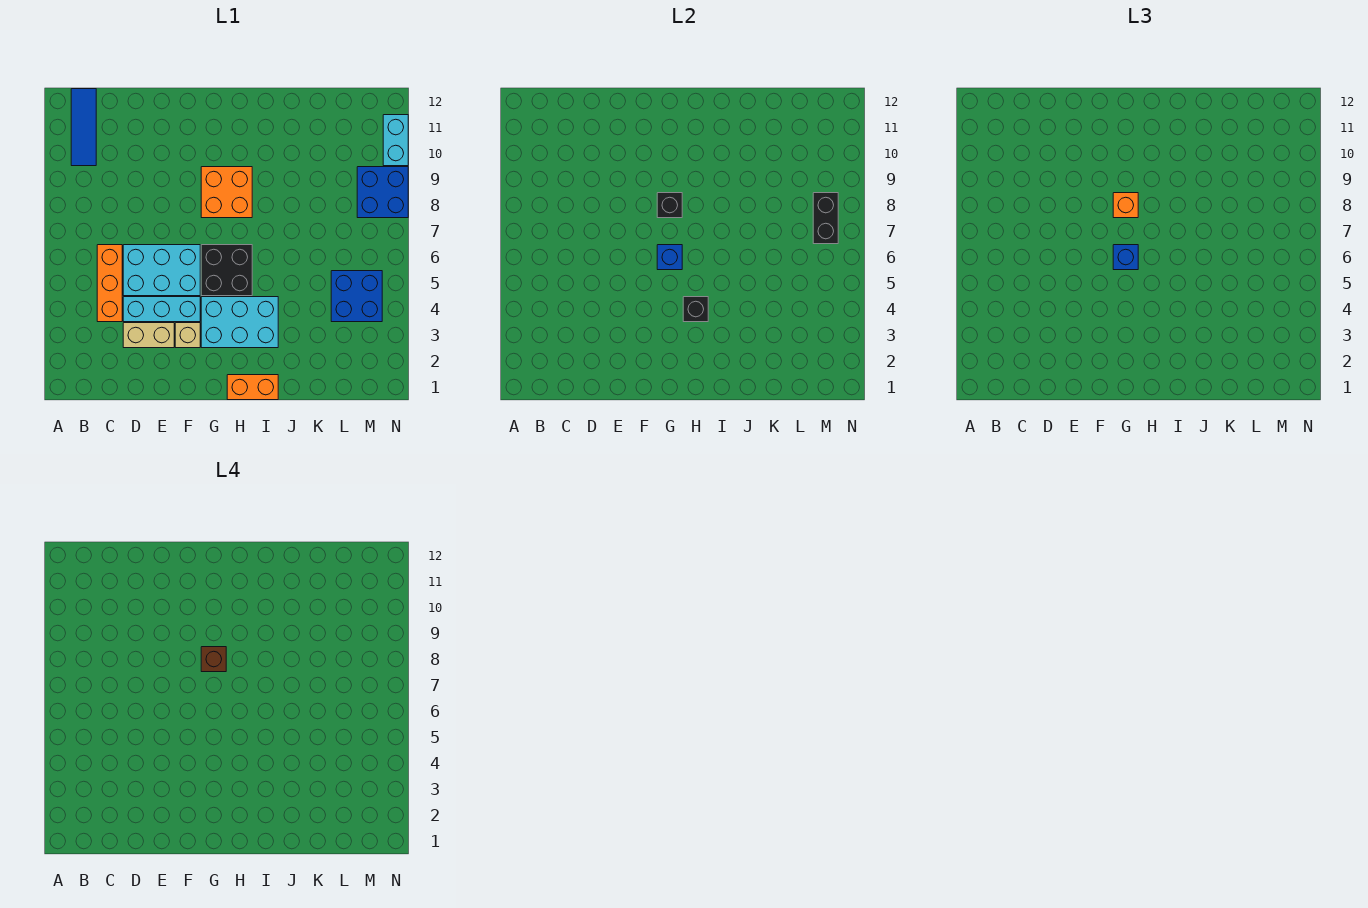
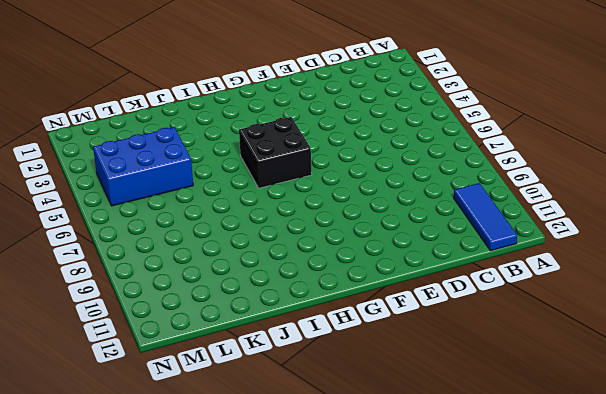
blue brick K4:M5 level 1 -> blue brick L4:M5 level 1
none -> orange brick C4:C6 level 1
none -> tan brick D3:E3 level 1
none -> cyan brick D4:F4 level 1

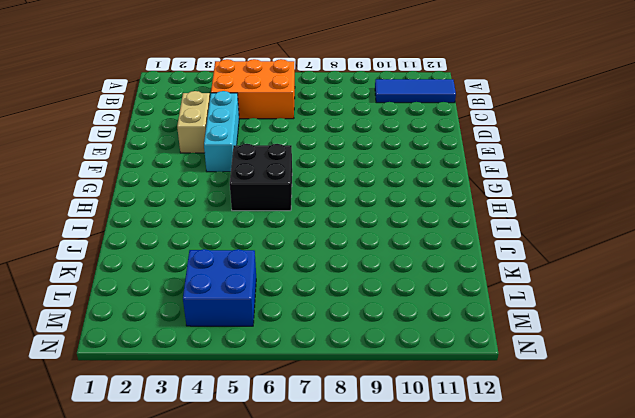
orange brick B4:C6 level 1 -> orange brick C4:C6 level 1
none -> cyan brick D5:F6 level 1
none -> tan brick F3 level 1
none -> cyan brick G3:I4 level 1

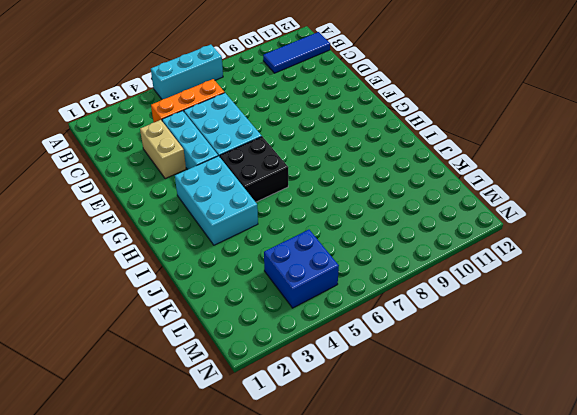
cyan brick A5:A7 level 1 -> none
none -> tan brick F3 level 1
none -> orange brick G8:H9 level 1
none -> orange brick H1:I1 level 1

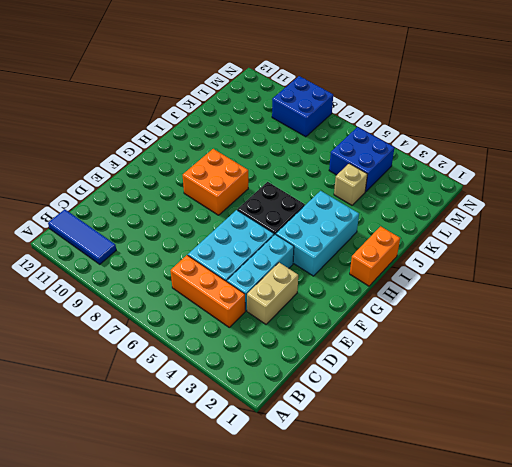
tan brick K4 level 1 -> tan brick F3 level 1
none -> cyan brick N10:N11 level 1
none -> blue brick G6 level 2
none -> black brick G8 level 2

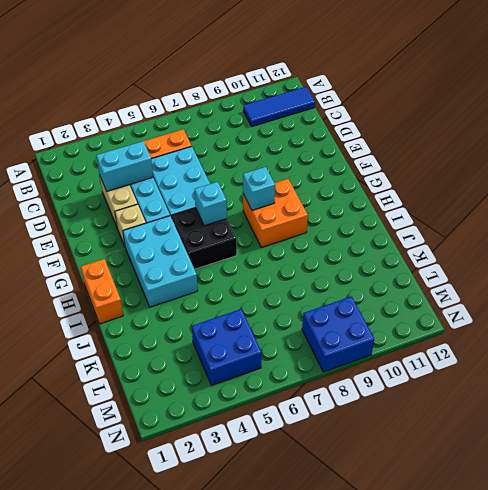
cyan brick D3:D4 level 2 -> cyan brick N10:N11 level 1
cyan brick G6 level 2 -> blue brick G6 level 2
cyan brick G8 level 2 -> black brick G8 level 2
none -> black brick H4 level 2
none -> black brick M7:M8 level 2
none -> blue brick G6 level 3

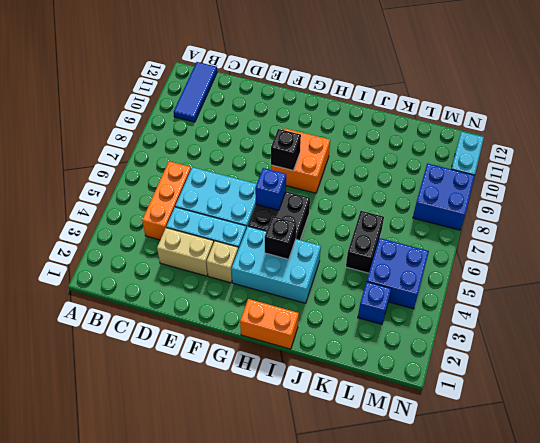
black brick K5:K6 level 1 -> black brick M7:M8 level 2
blue brick L3 level 1 -> blue brick G6 level 3
none -> orange brick G8 level 3
none -> brown brick G8 level 4

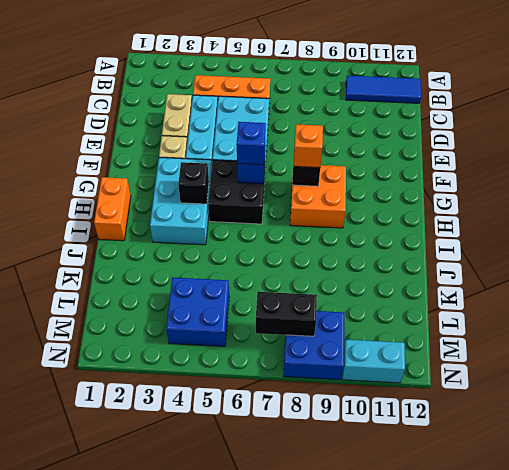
none -> brown brick G8 level 4

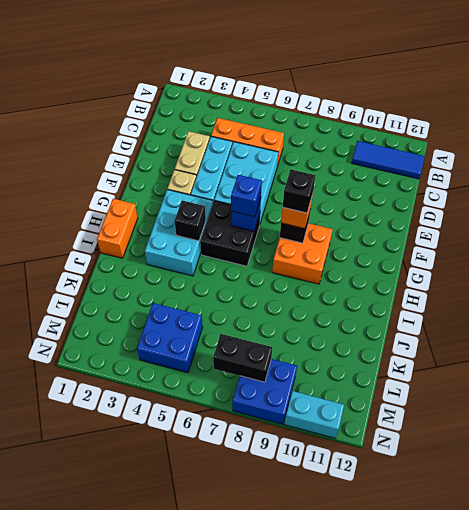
black brick G8 level 4 -> brown brick G8 level 4

